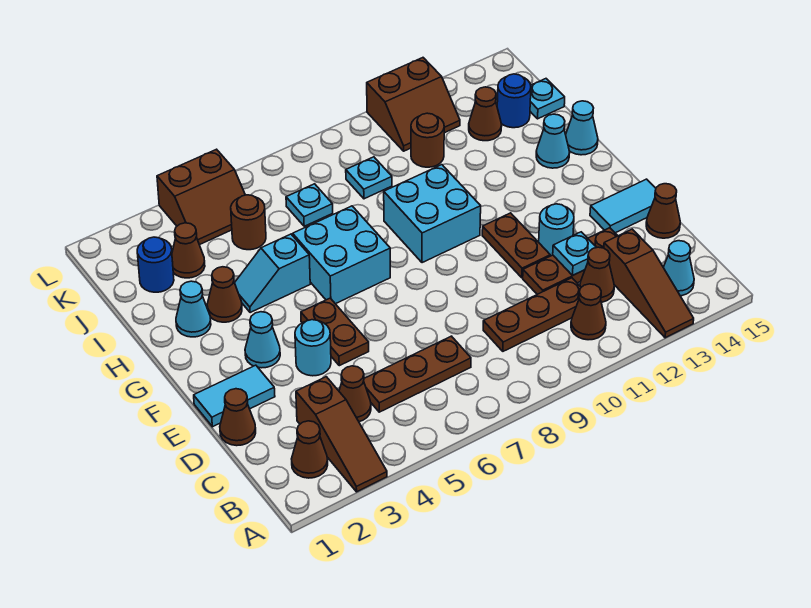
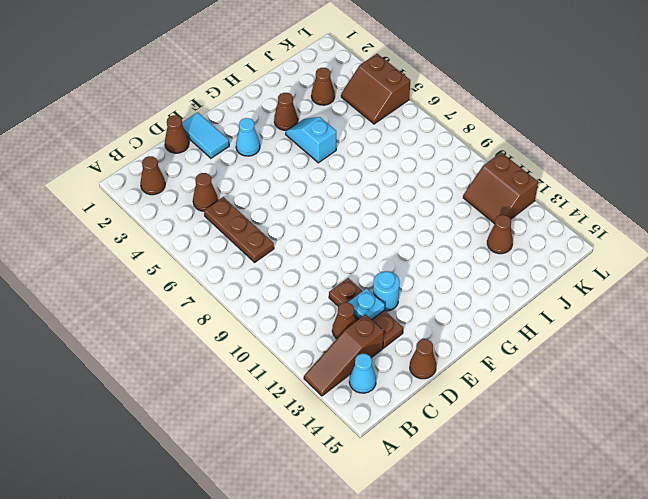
none -> brown slope A3:C3 level 1 top C
none -> brown cone B11 level 1
none -> brown plate C9:C11 level 1
none -> cyan round brick E4 level 1

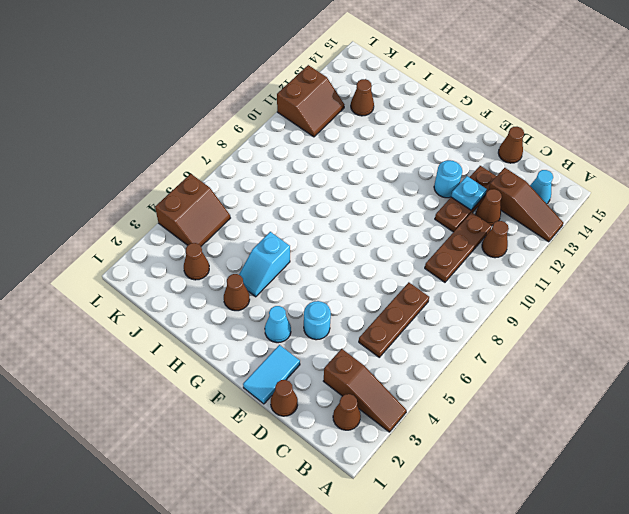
none -> brown cone C4 level 1
none -> brown plate E5:F5 level 1
none -> brown plate E11:F11 level 1
none -> cyan tile E14:E15 level 1

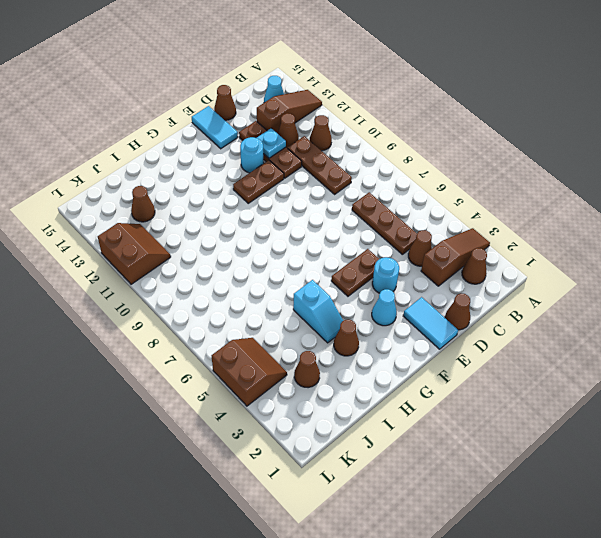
none -> cyan brick G6:H7 level 1
none -> cyan brick G9:H10 level 1
none -> cyan cone H2 level 1
none -> cyan cone H14 level 1

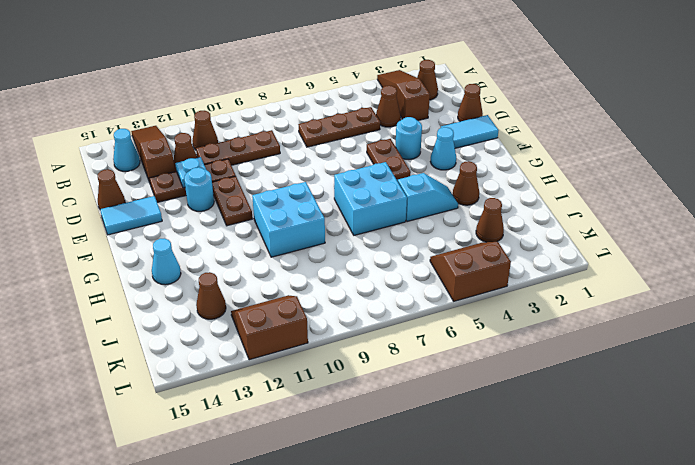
none -> cyan cone H2 level 1
none -> cyan cone H15 level 1
none -> blue round brick J2 level 1
none -> brown round brick J5 level 1

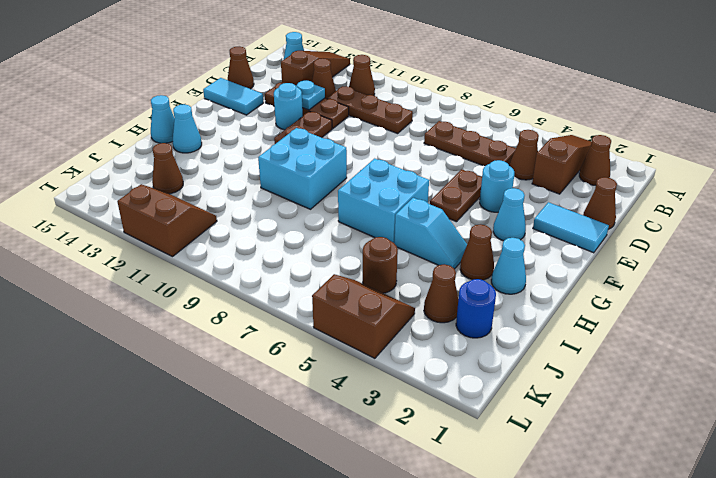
none -> cyan plate J7 level 1
none -> cyan plate J9 level 1
none -> brown round brick J11 level 1
none -> blue round brick J14 level 1

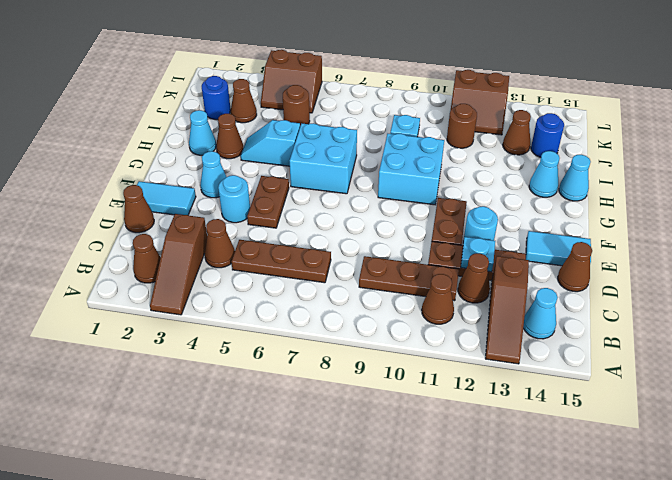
none -> cyan plate J7 level 1
none -> cyan plate J15 level 1

